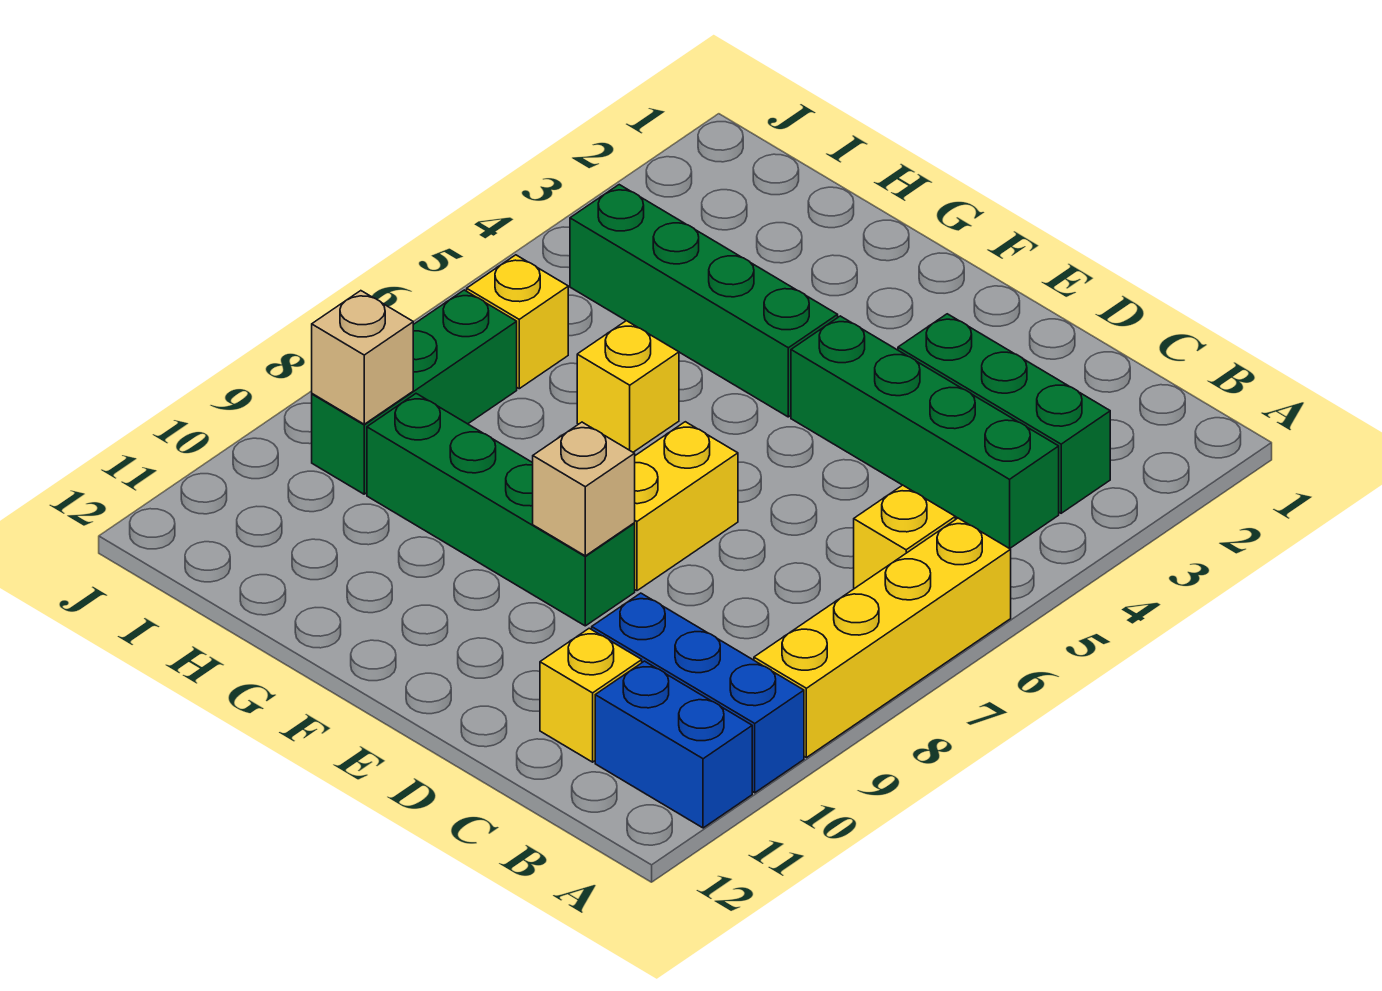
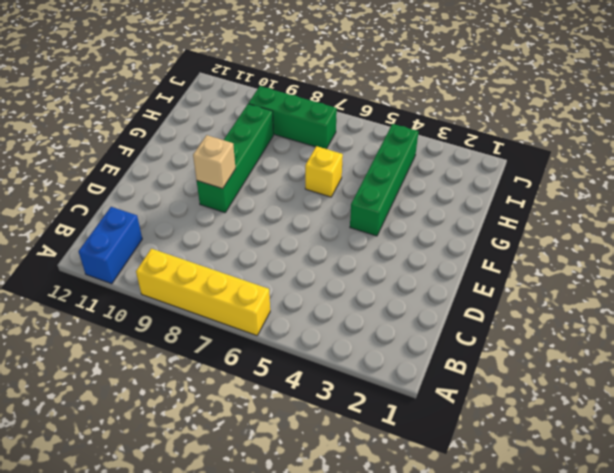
none -> blue brick A10:C10 level 1
none -> green brick B3:D3 level 1
none -> green brick B4:E4 level 1

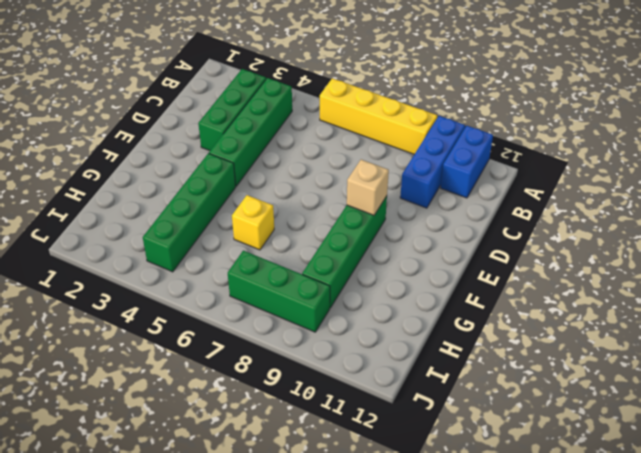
none -> yellow brick B6 level 1
none -> yellow brick C11 level 1
none -> yellow brick E7:E8 level 1

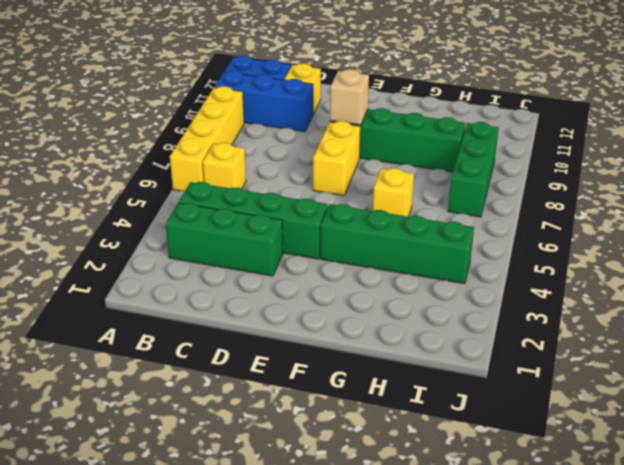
none -> yellow brick I6 level 1
none -> tan brick I9 level 2

